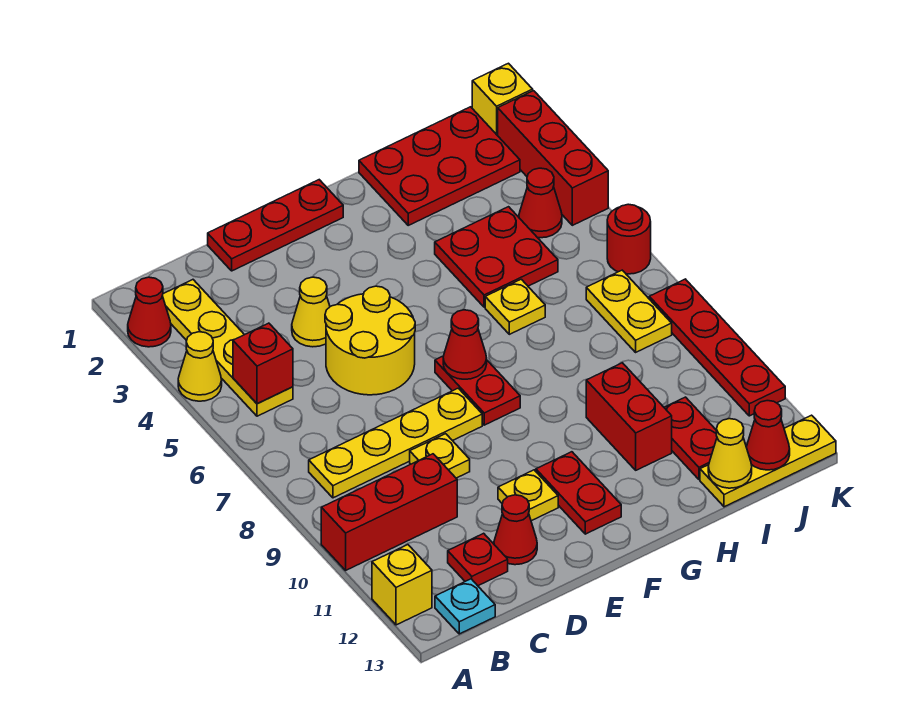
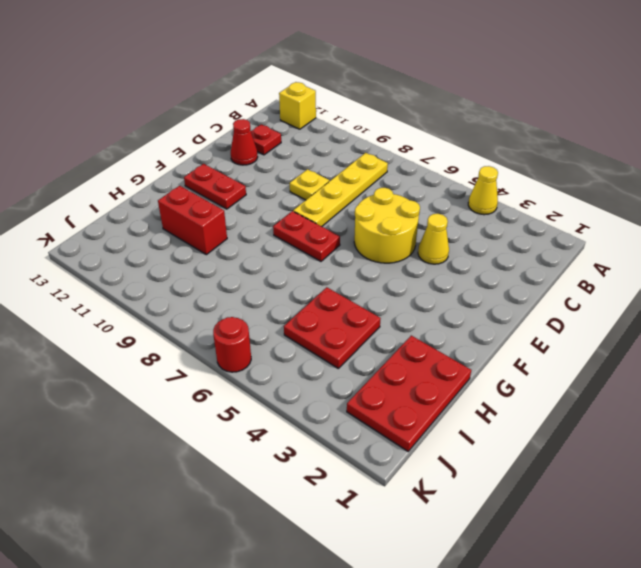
none -> red cone A2 level 1
none -> red brick A10:C10 level 1
none -> yellow plate B2:B5 level 1
none -> cyan plate B13 level 1

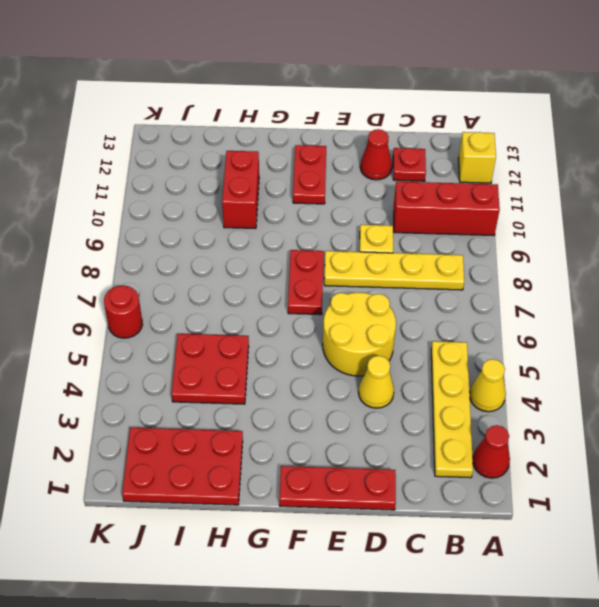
none -> cyan plate B13 level 1
none -> yellow plate E11 level 1
none -> yellow plate H6 level 1
none -> red plate I11:I12 level 1

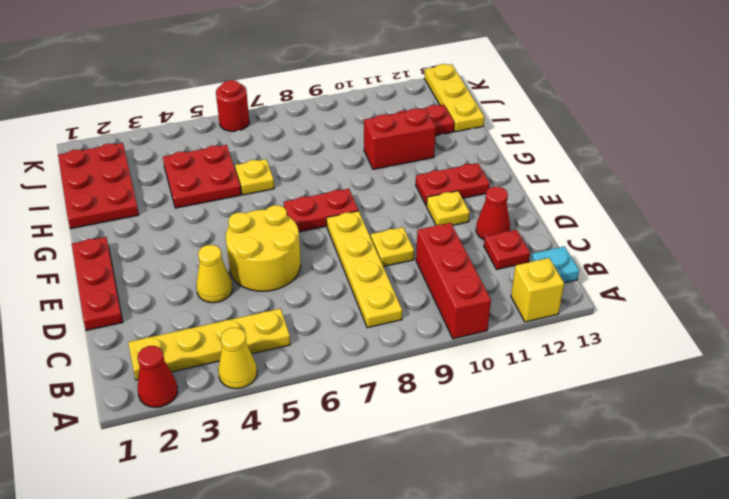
none -> red cone J4 level 1
none -> yellow plate J7:J8 level 1
none -> yellow brick K1 level 1
none -> red brick K2:K4 level 1

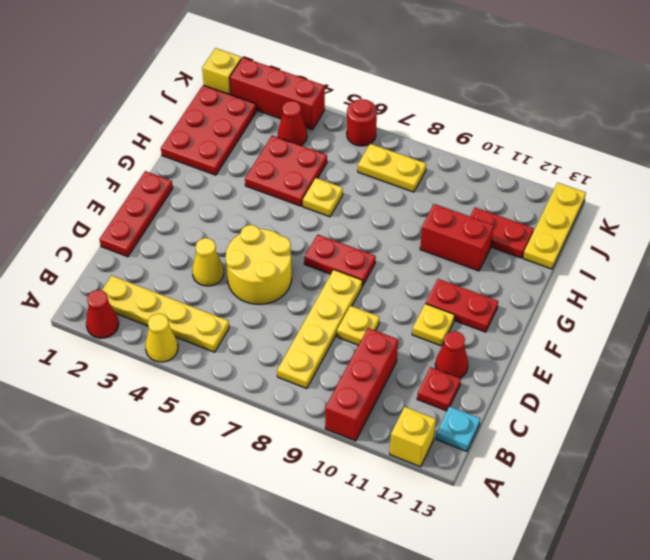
none -> red plate K8:K11 level 1
none -> red brick B5 level 2
none -> red cone F7 level 2
none -> yellow cone I13 level 2

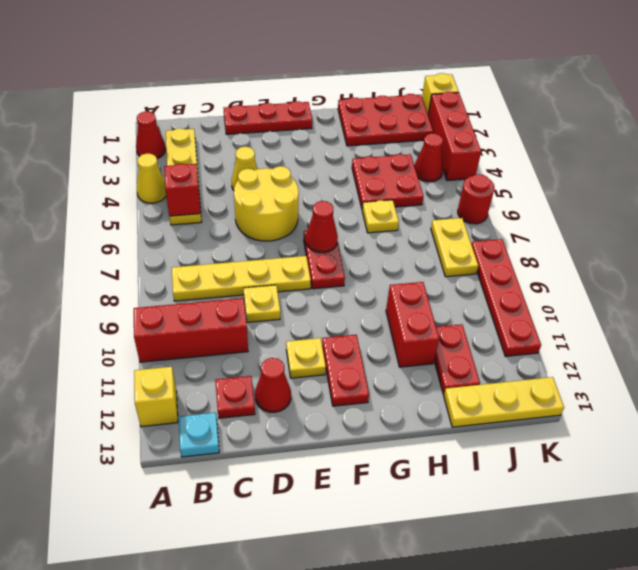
none -> yellow cone I13 level 2
none -> red cone J13 level 2

